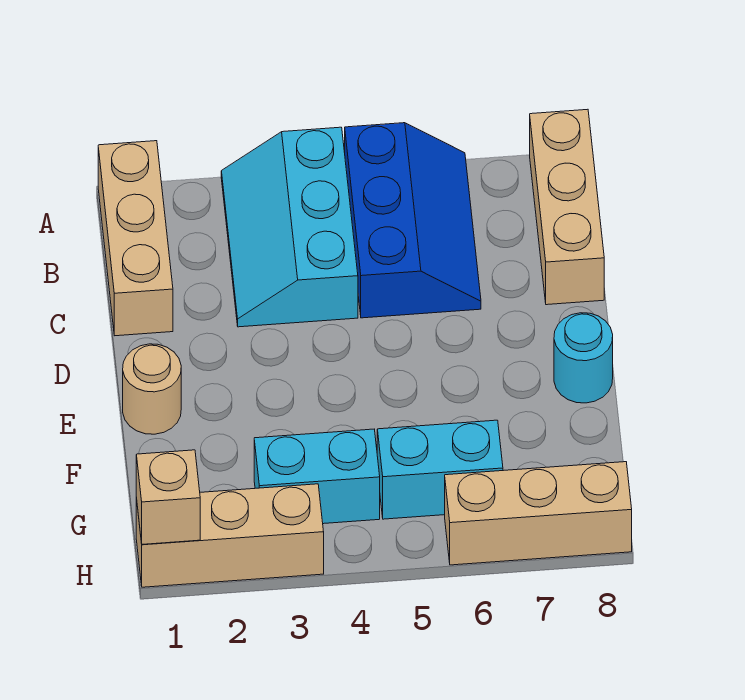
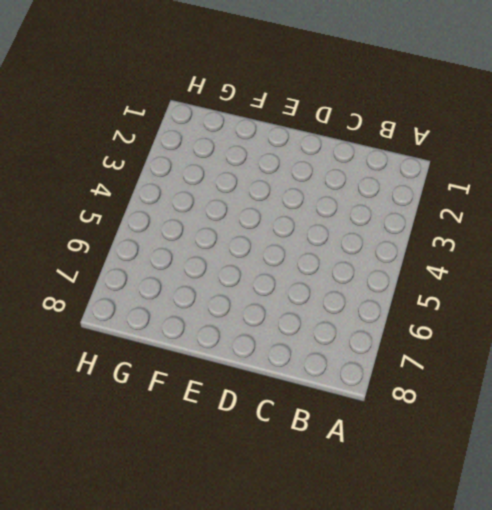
none -> tan brick A1:C1 level 1
none -> cyan slope A3:C4 level 1 top 4

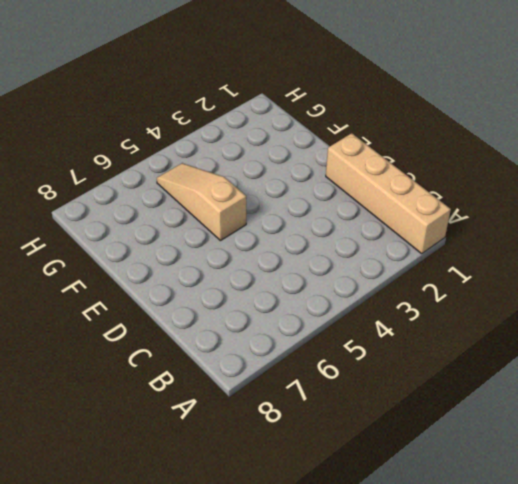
tan brick A1:D1 level 1 -> tan brick A1:C1 level 1
tan slope E5:G5 level 1 top E -> cyan brick G5:G6 level 1
none -> cyan slope A3:C4 level 1 top 4
none -> blue slope A5:C6 level 1 top 5

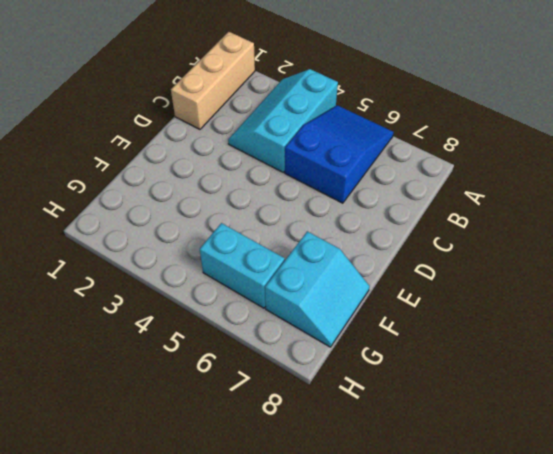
blue slope A5:C6 level 1 top C -> blue slope A5:C6 level 1 top 5
cyan slope F7:G8 level 1 top 7 -> none
none -> tan brick A8:C8 level 1
none -> tan round brick E1 level 1

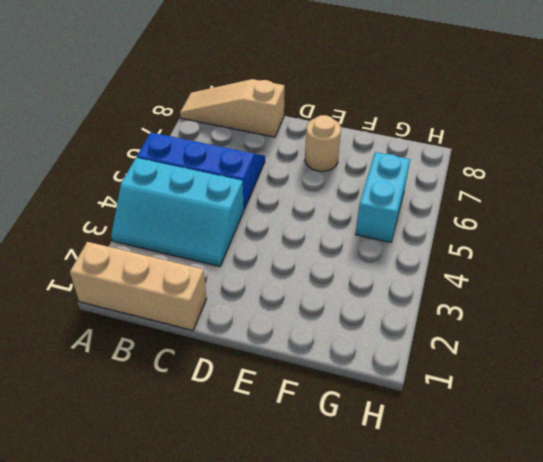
tan slope A8:C8 level 1 top C -> tan brick A8:C8 level 1
tan round brick E7 level 1 -> tan round brick E1 level 1
none -> cyan round brick E8 level 1
none -> cyan brick G3:G4 level 1

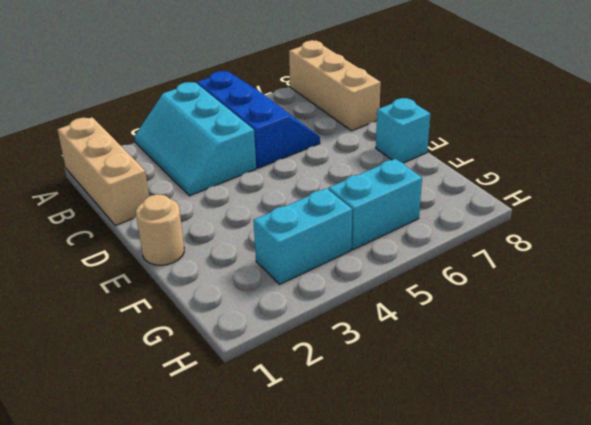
cyan brick E8 level 1 -> cyan round brick E8 level 1
none -> tan brick H1:H3 level 1
none -> tan brick H6:H8 level 1

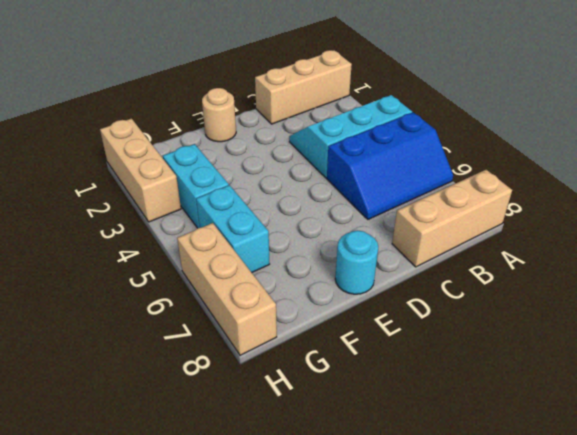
none -> tan brick H1 level 2

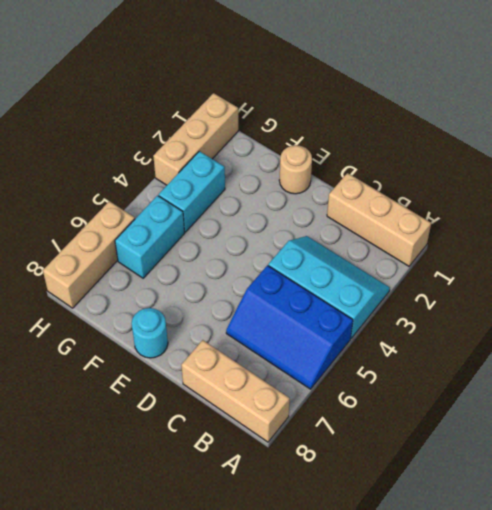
none -> tan brick H1 level 2

